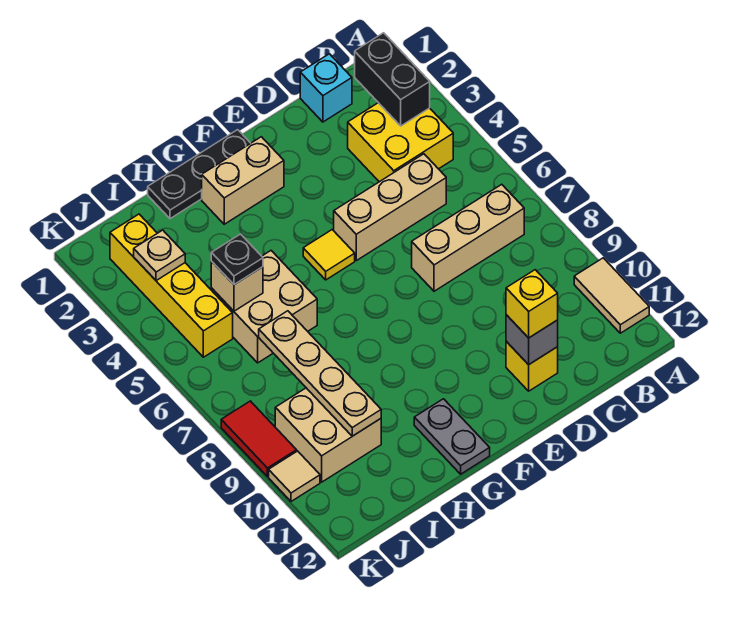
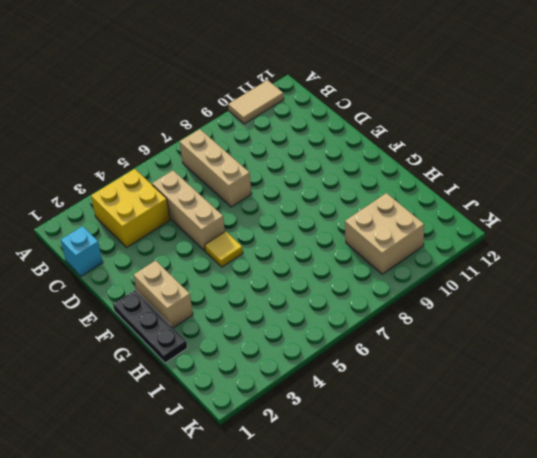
none -> yellow brick D11 level 1
none -> grey plate G11:G12 level 1
none -> tan brick H5:I6 level 1

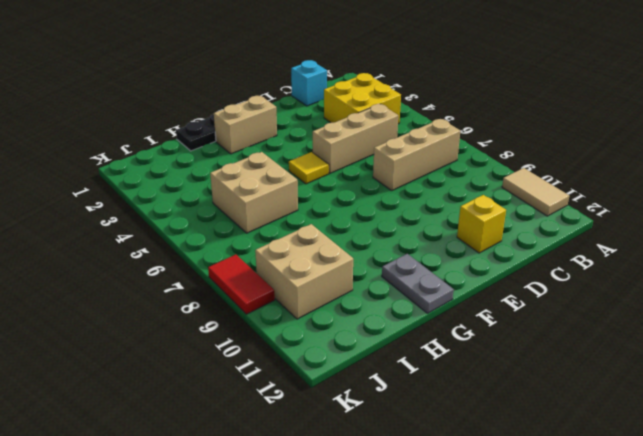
none -> yellow brick J2:J5 level 1
none -> tan tile K10 level 1
none -> black brick B2:B3 level 2

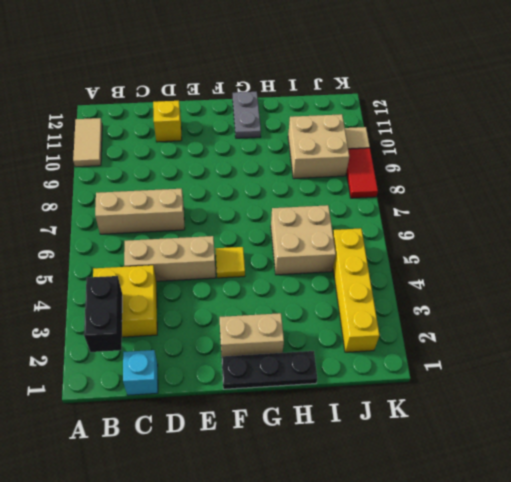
none -> grey brick D11 level 2
none -> tan brick I5 level 2
none -> tan plate I7:I10 level 2

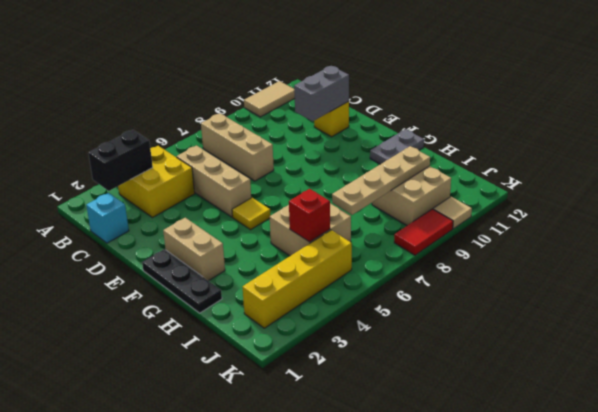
grey brick D10:D11 level 2 -> grey brick D11 level 2
red brick I5 level 2 -> tan brick I5 level 2
none -> tan plate J3 level 2
none -> yellow brick D11 level 3
none -> black plate I5 level 3

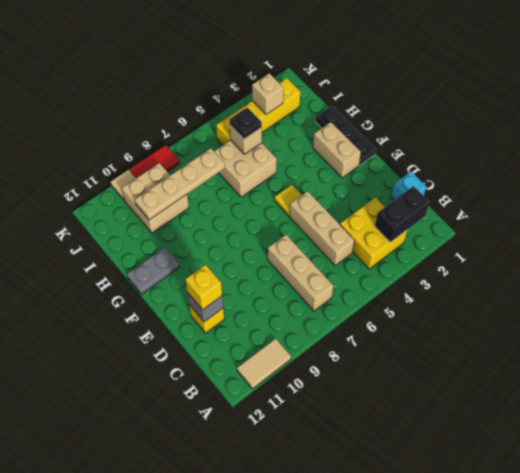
tan brick J3 level 2 -> tan plate J3 level 2

